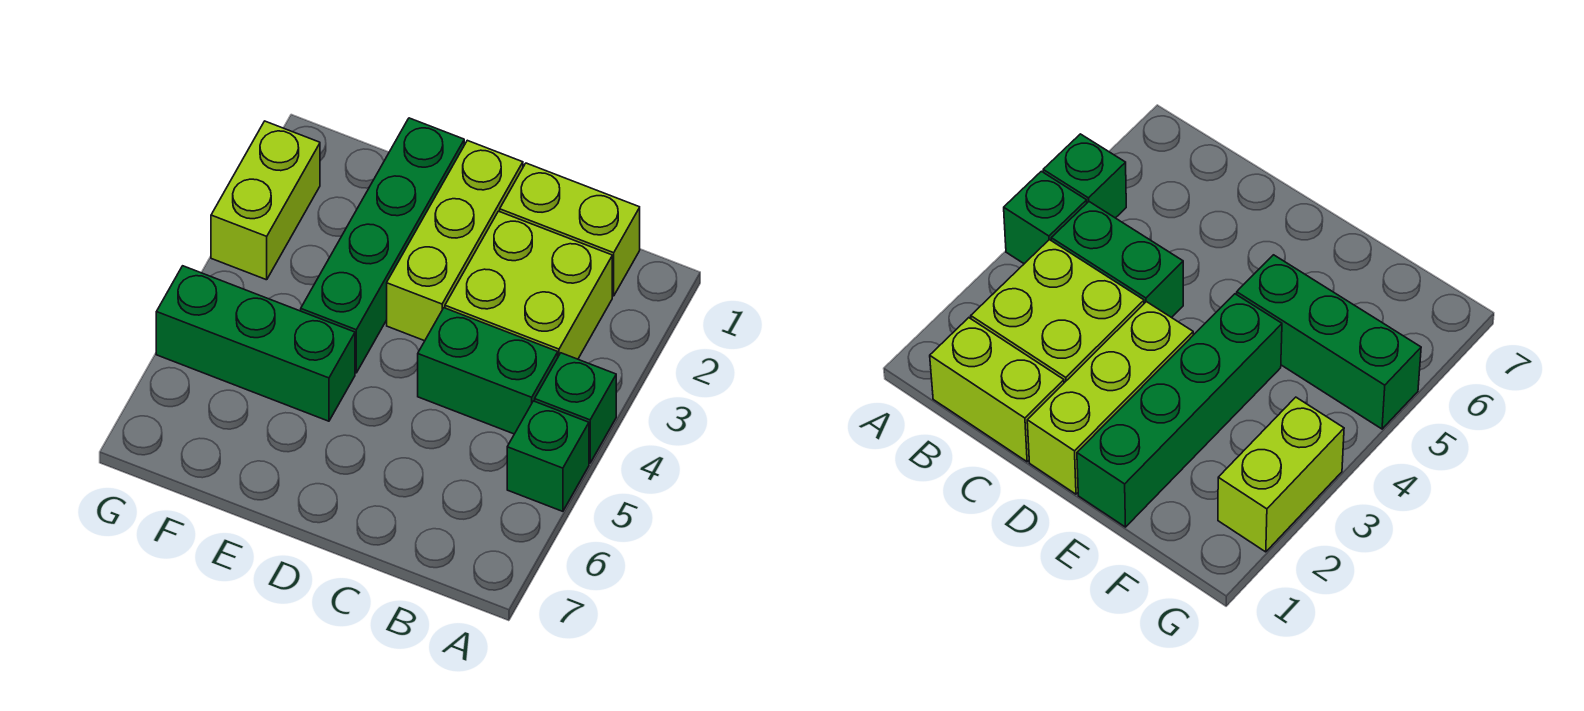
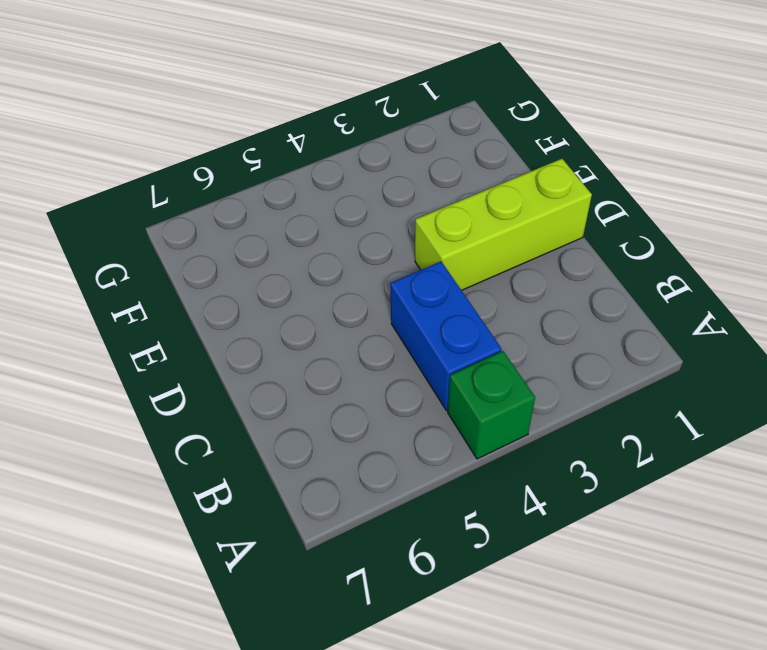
blue brick B4:C4 level 1 -> green brick B4:C4 level 1
none -> green brick A5 level 1
none -> lime brick B1:C1 level 1

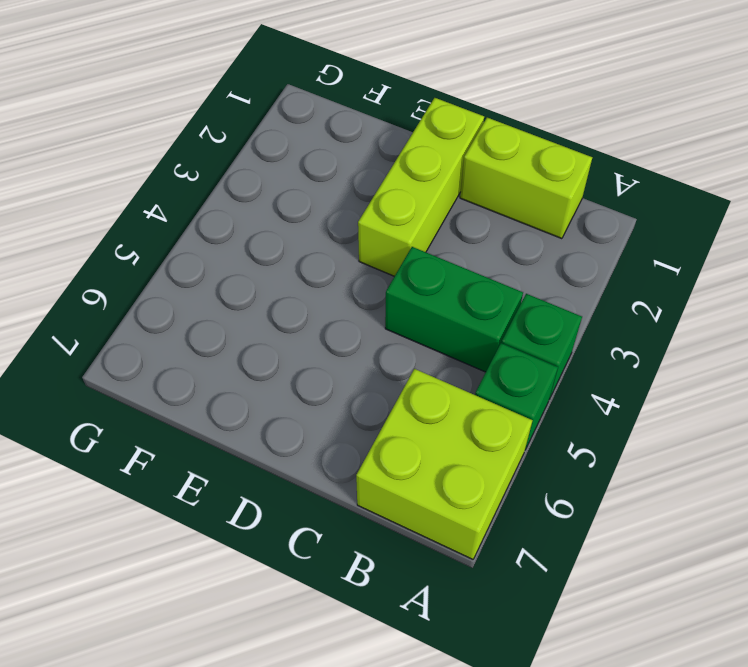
lime brick A6:B7 level 1 -> lime brick B2:C3 level 1
none -> green brick E1:E4 level 1
none -> green brick E5:G5 level 1

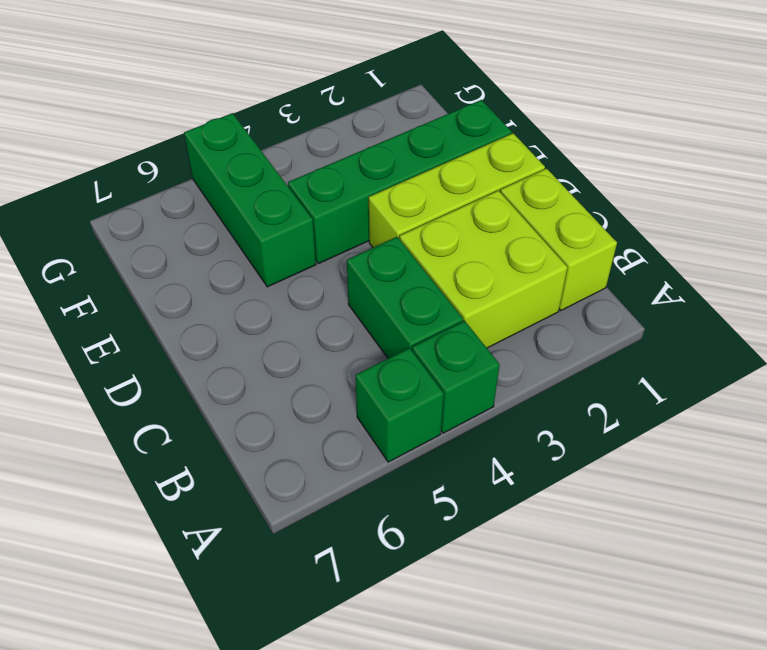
none -> lime brick G2:G3 level 1

